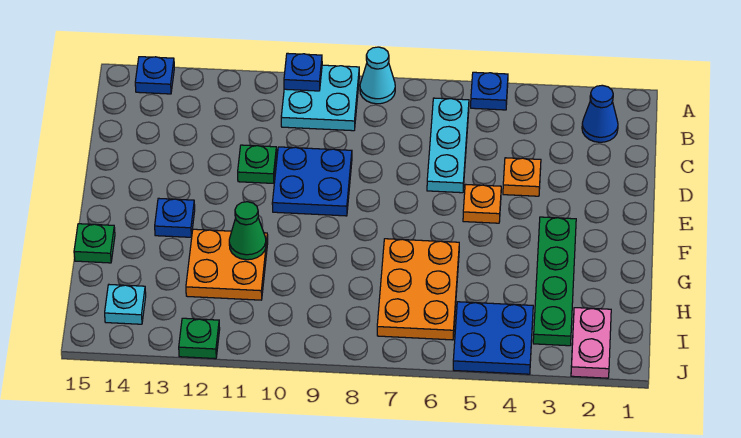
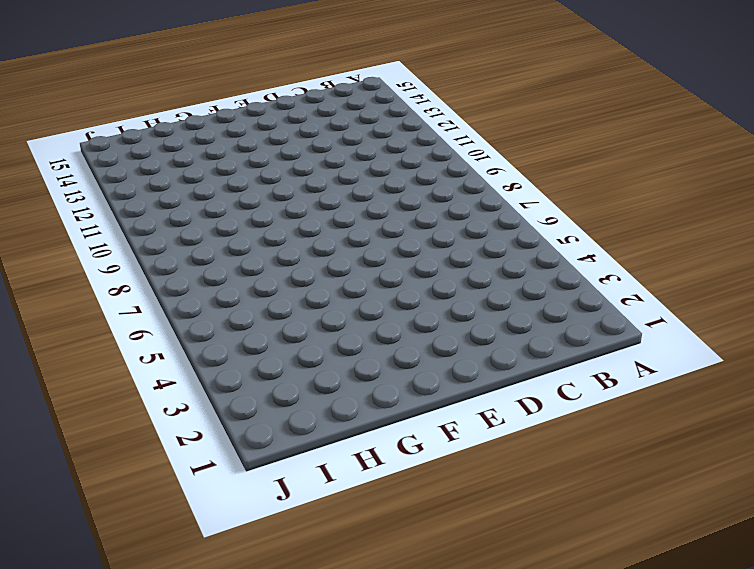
none -> blue plate A5 level 1
none -> cyan cone A8 level 1
none -> cyan plate A9:B10 level 1

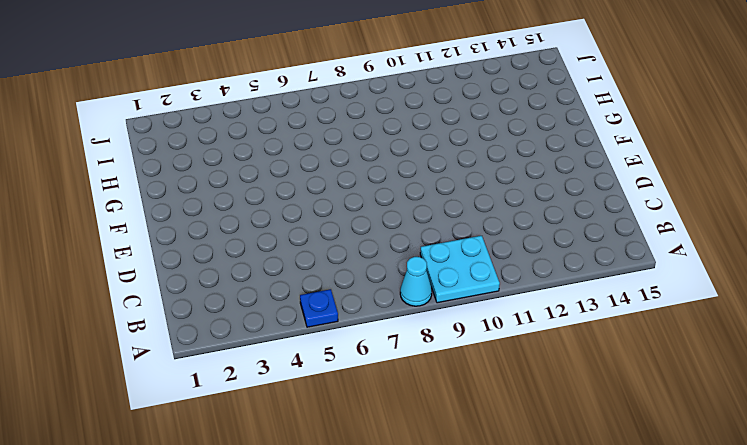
none -> blue plate A14 level 1
none -> blue cone B2 level 1
none -> cyan plate B6:D6 level 1

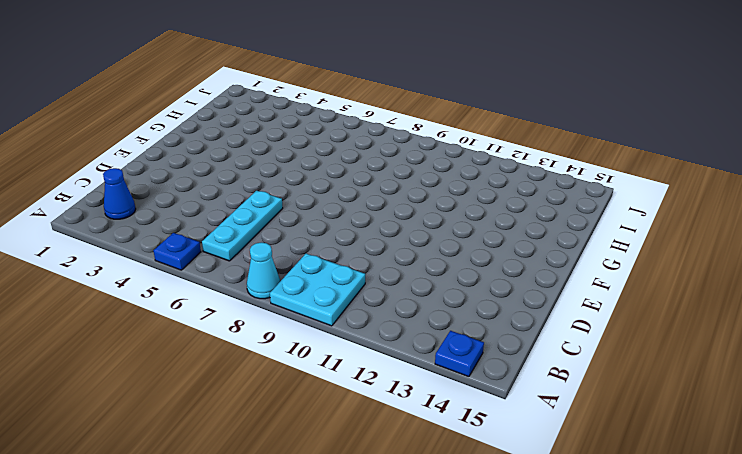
none -> orange plate D4 level 1
none -> blue plate D9:E10 level 1
none -> green plate D11 level 1

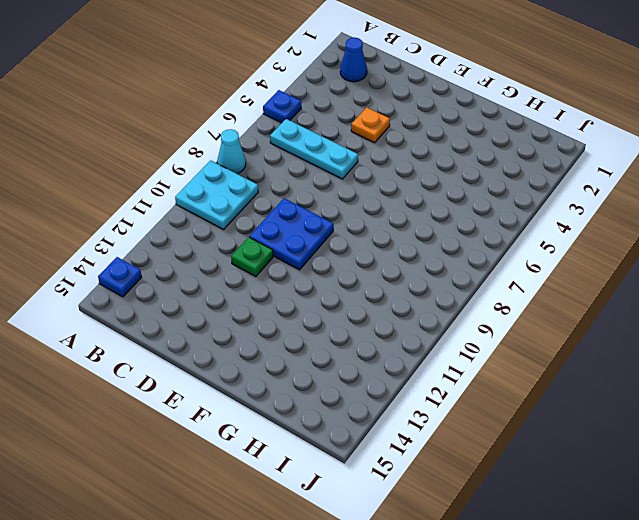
none -> orange plate E5 level 1
none -> green plate F3:I3 level 1
none -> blue plate F13 level 1

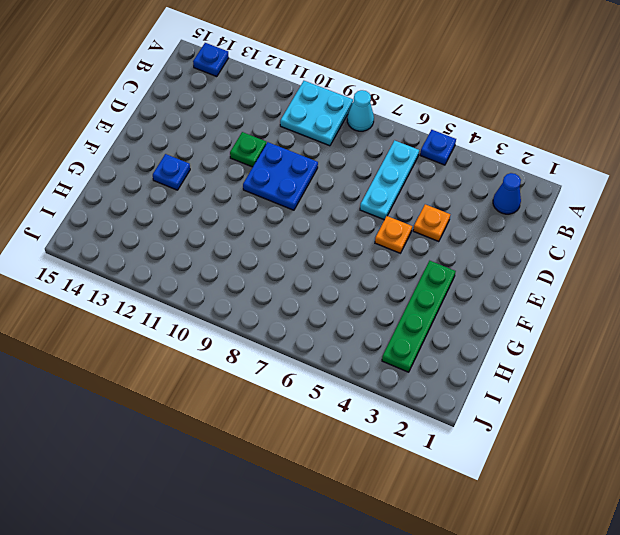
none -> orange plate G6:I7 level 1
none -> orange plate G11:H12 level 1
none -> green plate G15 level 1

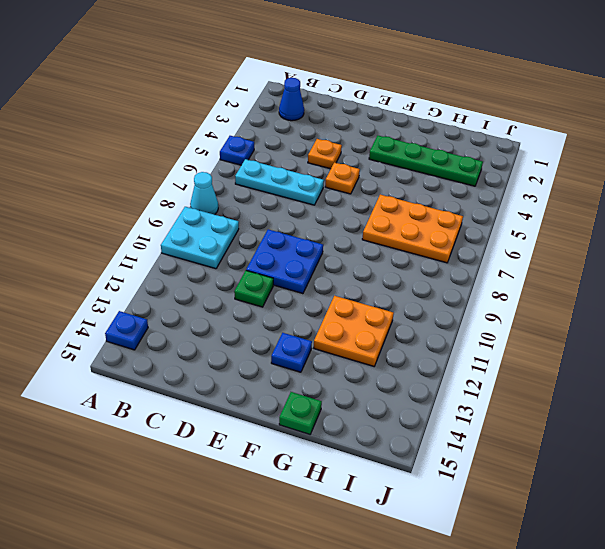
none -> pink plate I2:J2 level 1
none -> blue plate I4:J5 level 1
none -> cyan plate I14 level 1

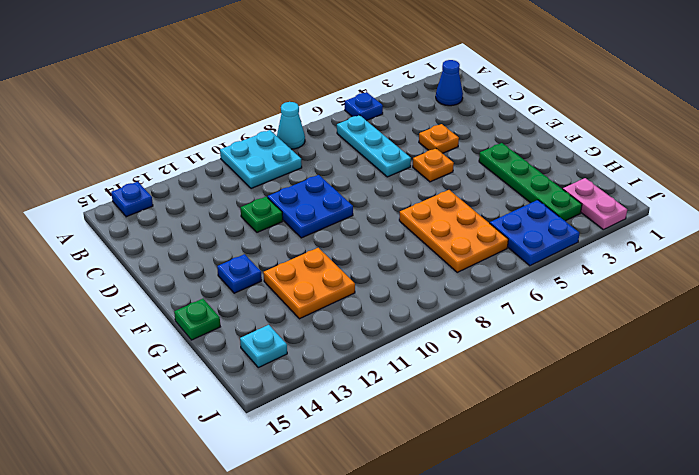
none -> green plate J12 level 1
none -> blue plate A10 level 2
none -> green cone G11 level 2

